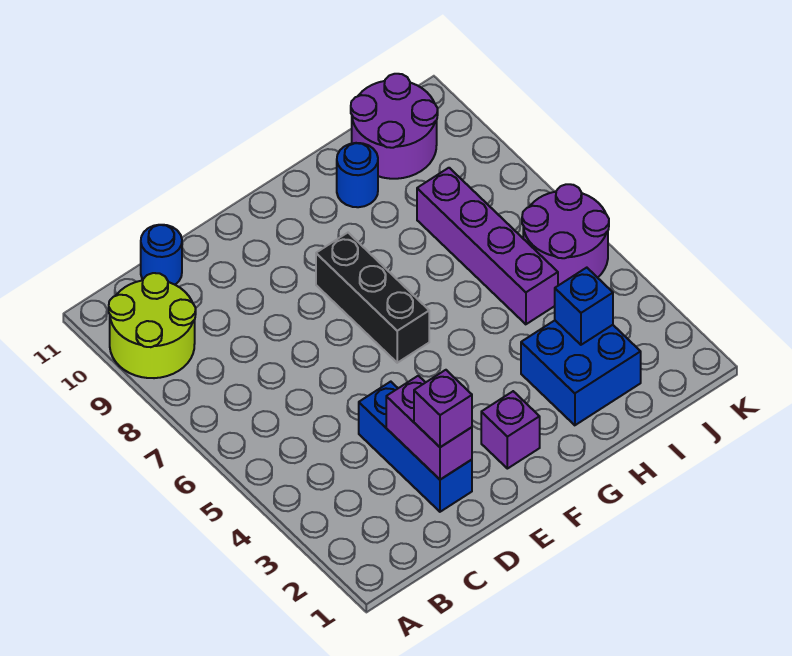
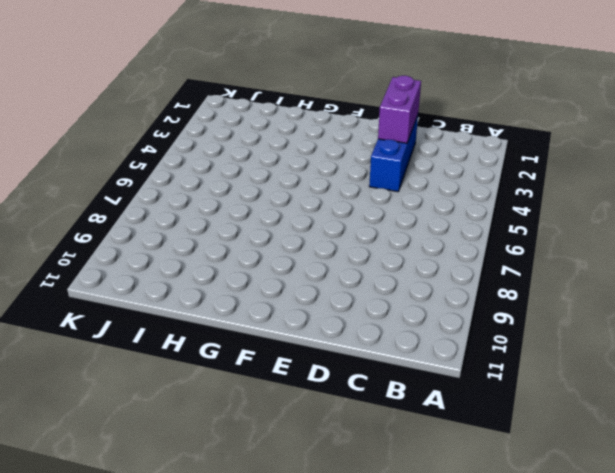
none -> lime round brick A9:B10 level 1
none -> blue round brick C11 level 1
none -> purple brick F2 level 1

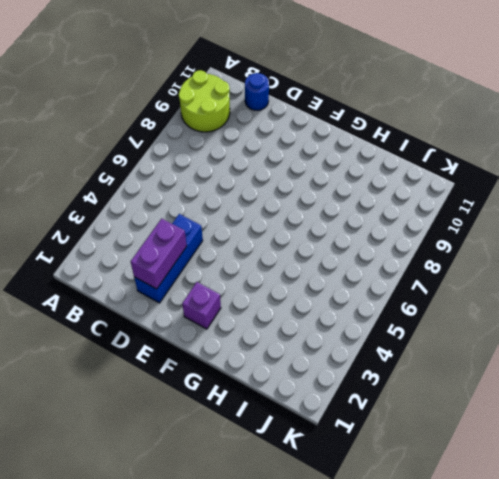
none -> black brick F6:F8 level 1
none -> blue brick H2:I3 level 1
none -> blue round brick H10 level 1

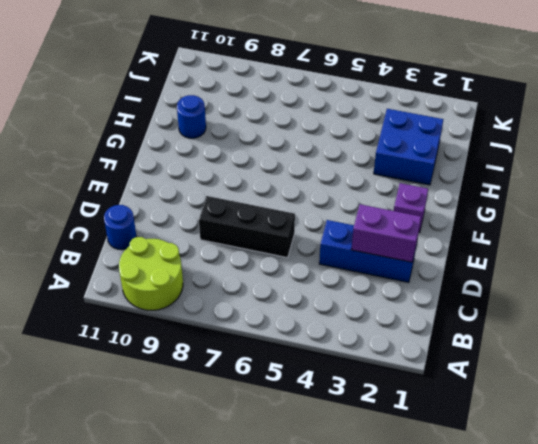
black brick D6:D8 level 1 -> black brick F6:F8 level 1
none -> purple brick I5:I8 level 1
none -> purple round brick I10:J11 level 1
none -> purple round brick J5:K6 level 1

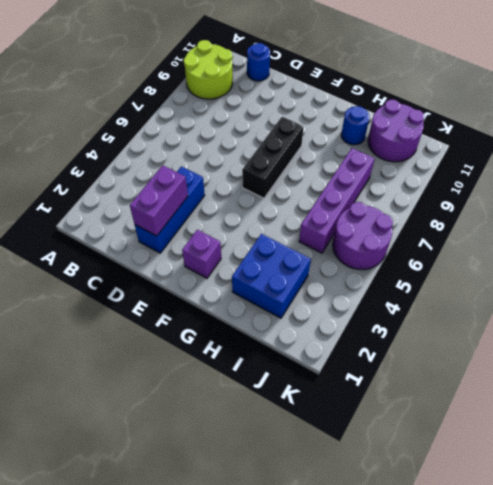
none -> blue brick I3 level 2
none -> purple brick D2 level 3

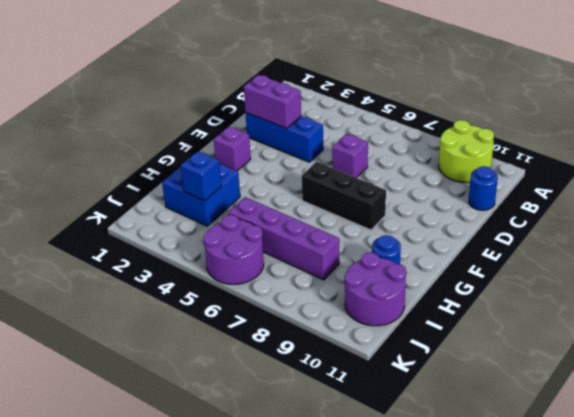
purple brick D6 level 1 -> purple brick D2 level 3

